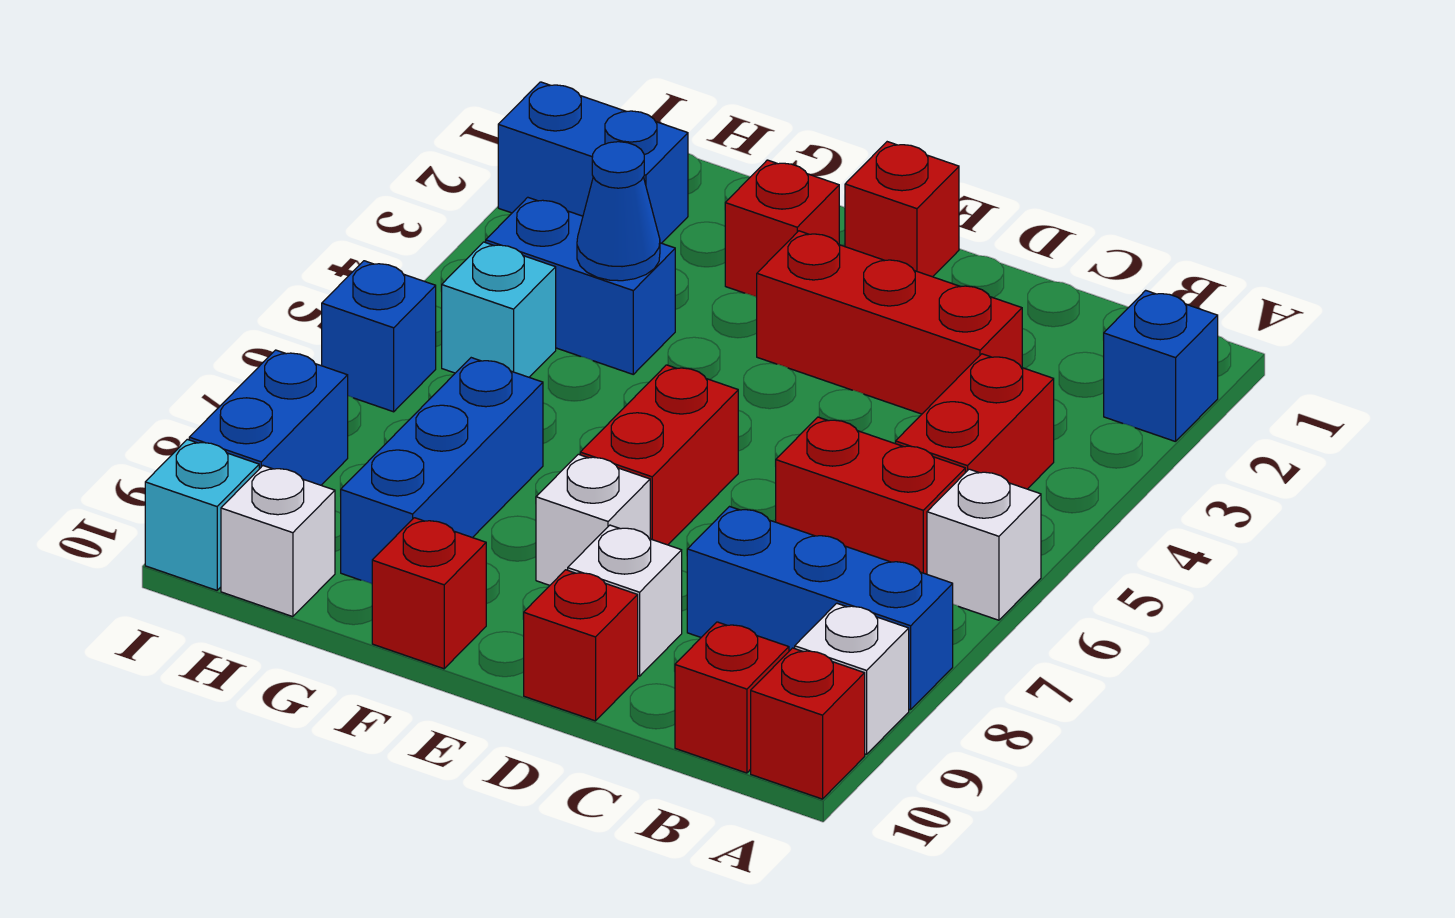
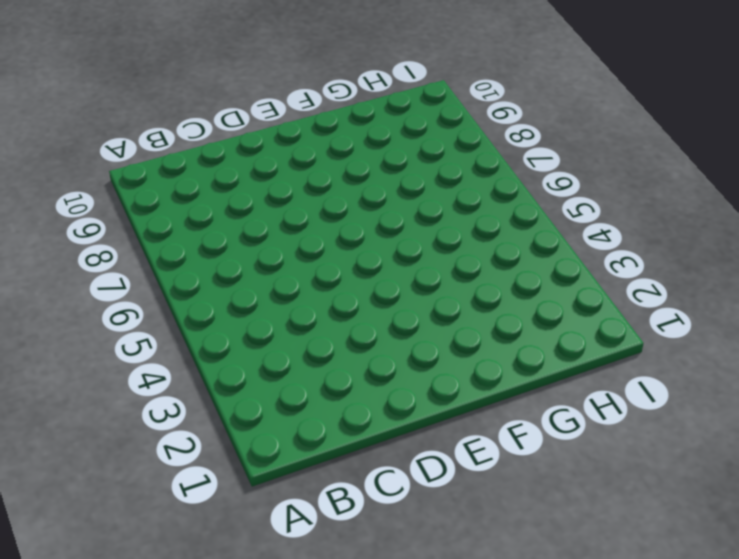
none -> blue brick A2 level 1
none -> white brick A6 level 1
none -> blue brick A8:C8 level 1

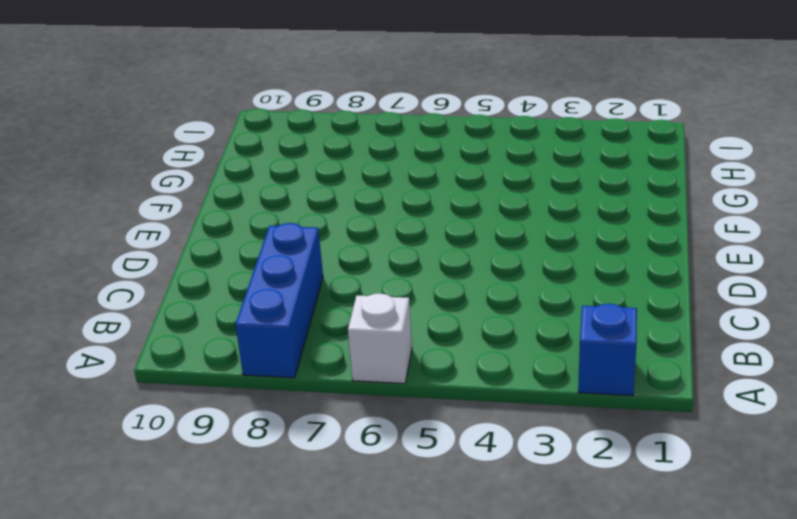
none -> white brick A9 level 1
none -> red brick A10 level 1
none -> red brick B4:B5 level 1

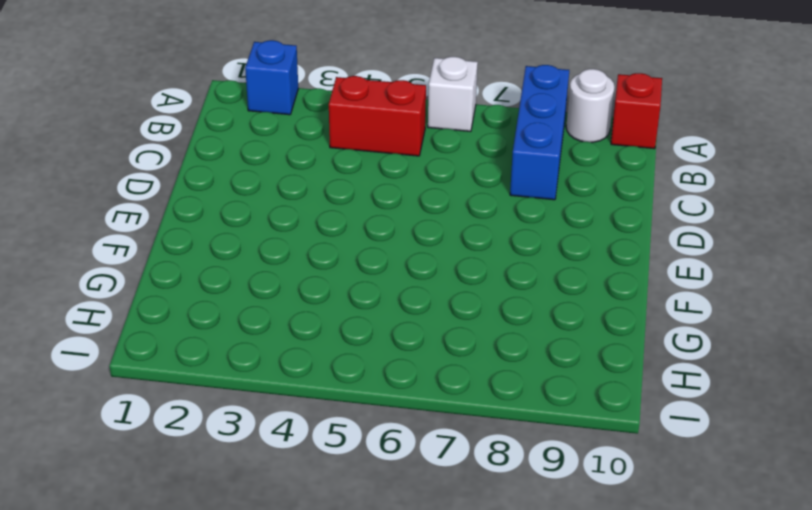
white round brick A9 level 1 -> white brick A9 level 1
none -> red brick B6:C6 level 1
none -> red brick B10 level 1
none -> red brick C3:E3 level 1

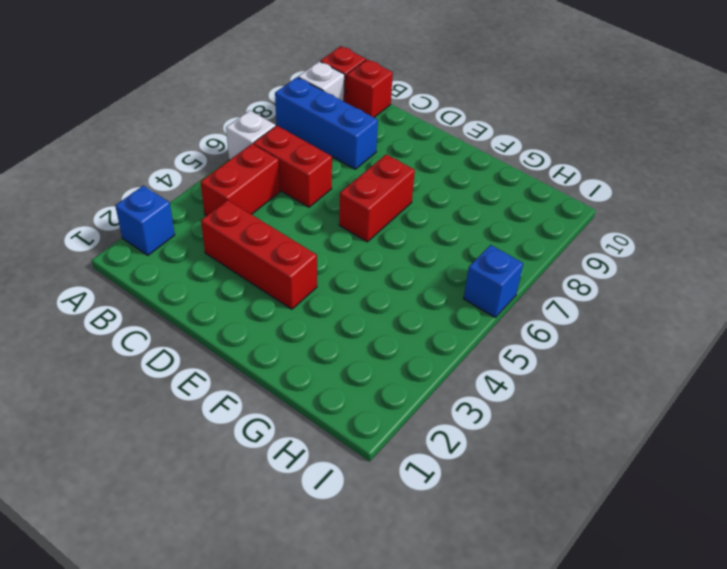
none -> white brick D9 level 1
none -> red brick D10 level 1
none -> red brick E1 level 1

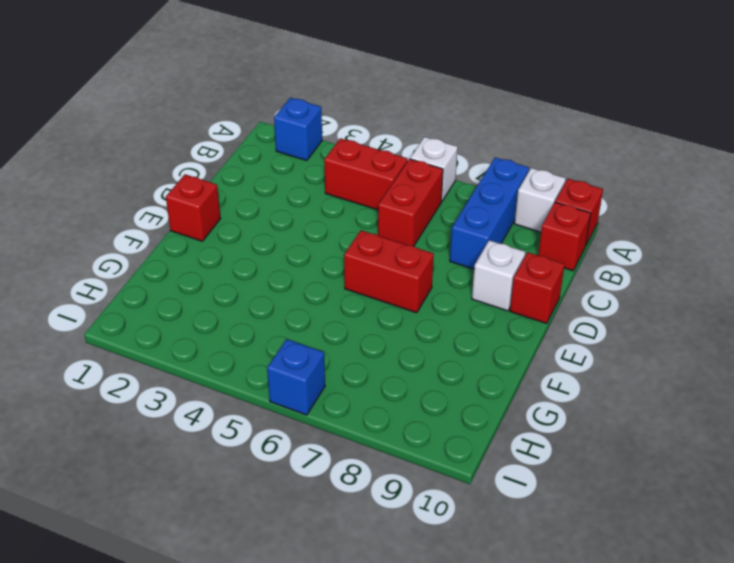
none -> red brick C3:E3 level 1
none -> white brick E8 level 1
none -> red brick F2 level 1

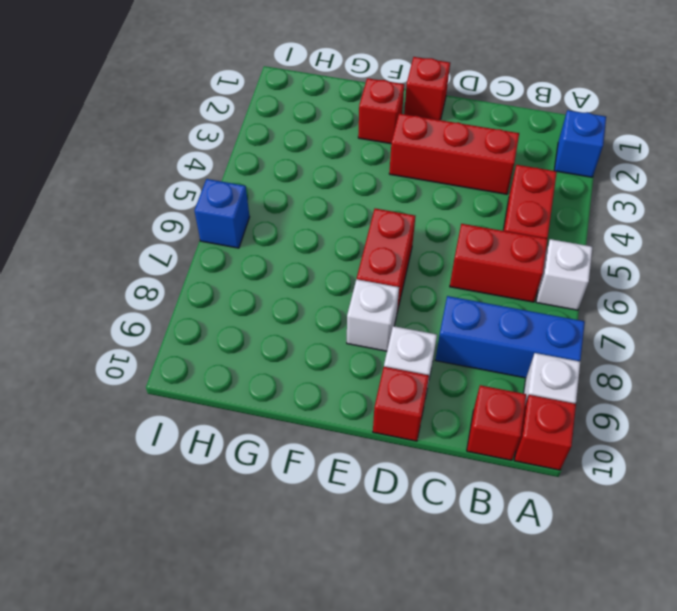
none -> red brick F10 level 1
none -> blue brick G4:H4 level 1
none -> blue brick G7:G9 level 1

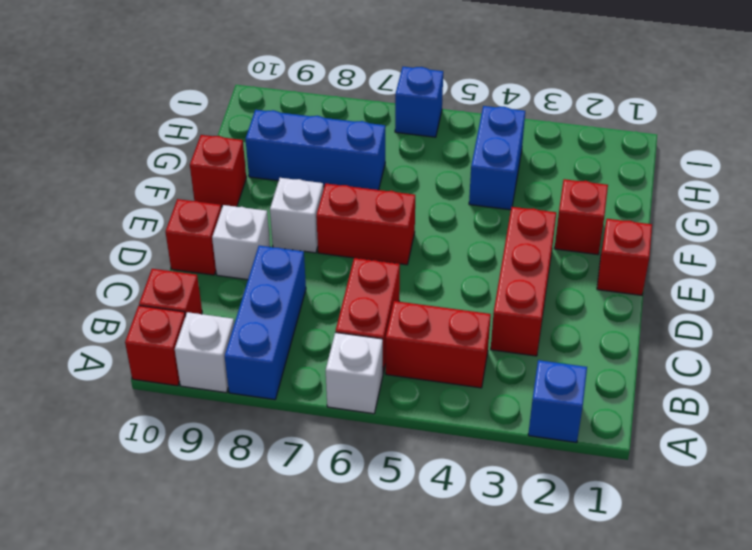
none -> blue brick H2:I2 level 1
none -> cyan brick H5 level 1
none -> white brick H10 level 1

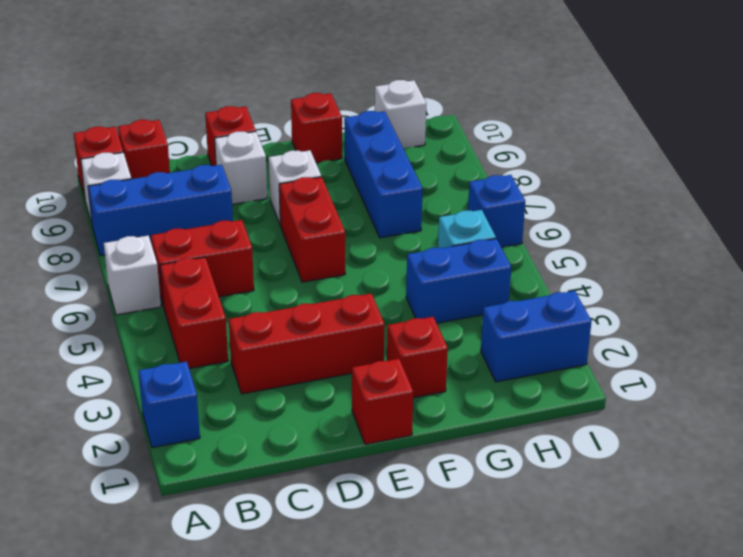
none -> blue brick I8:I9 level 1
none -> cyan brick I10 level 1
none -> blue cone G4 level 2

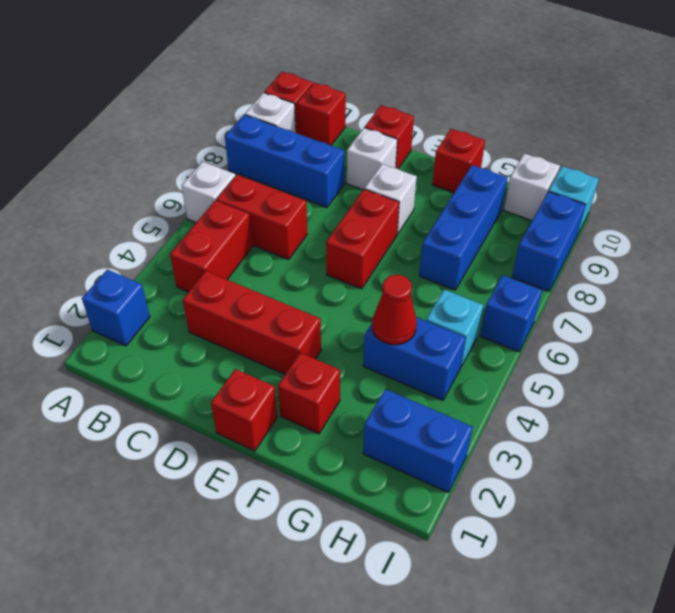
red cone G4 level 2 -> blue cone G4 level 2

